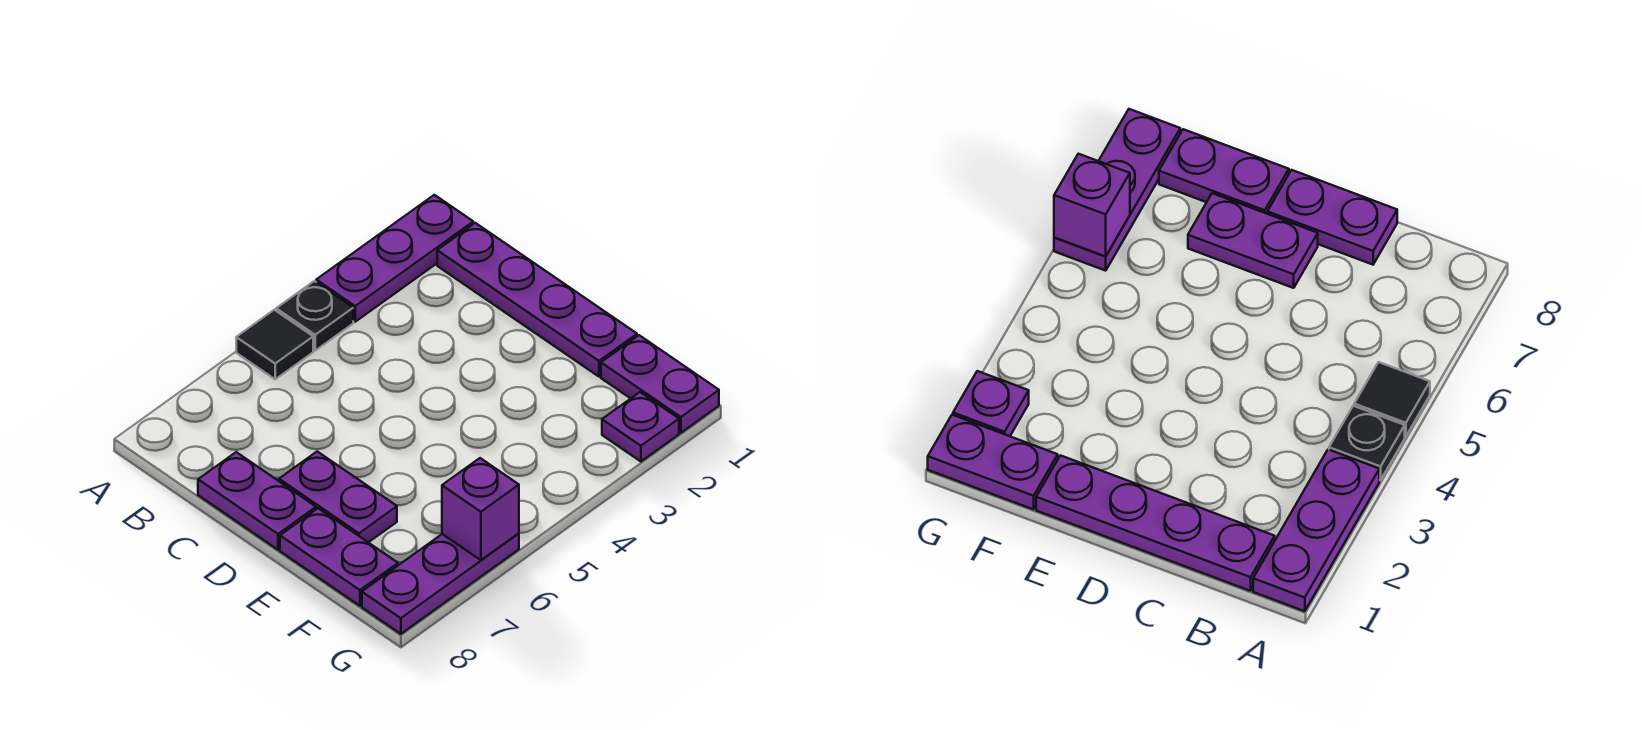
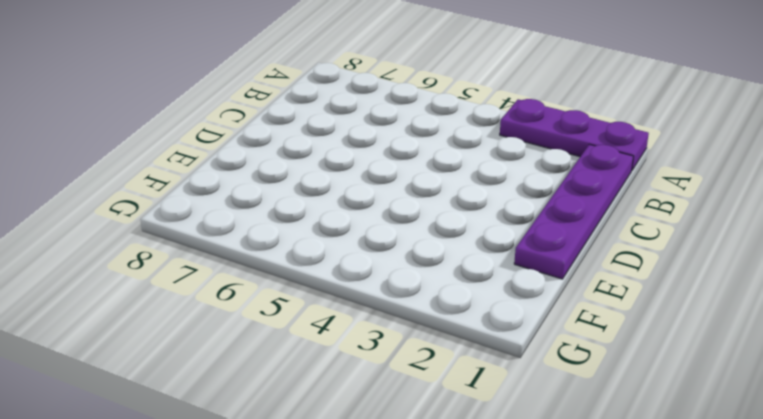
none -> black plate A4 level 1
none -> black tile A5 level 1

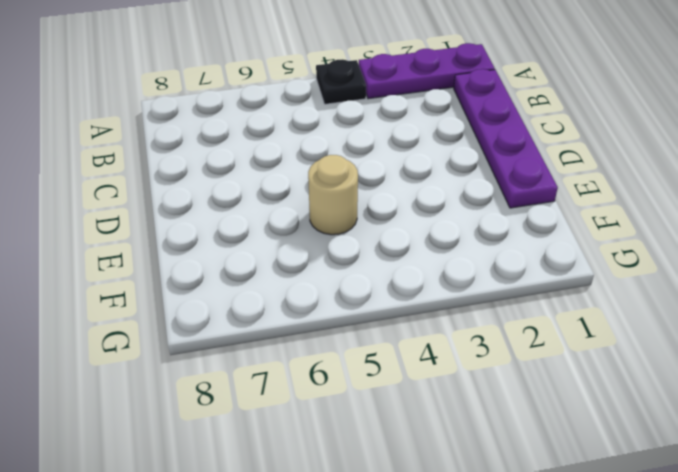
tan round brick E5 level 1 -> none
none -> black tile A5 level 1
none -> purple plate C8:D8 level 1

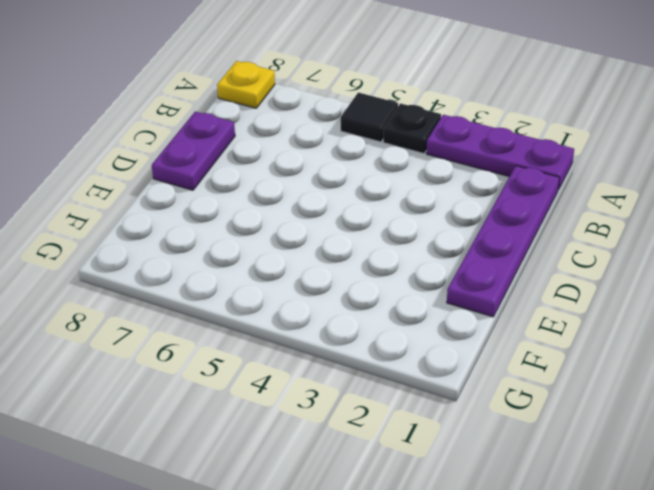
yellow plate A8 level 1 -> none
none -> purple plate D7:E7 level 1
none -> purple plate E8:F8 level 1

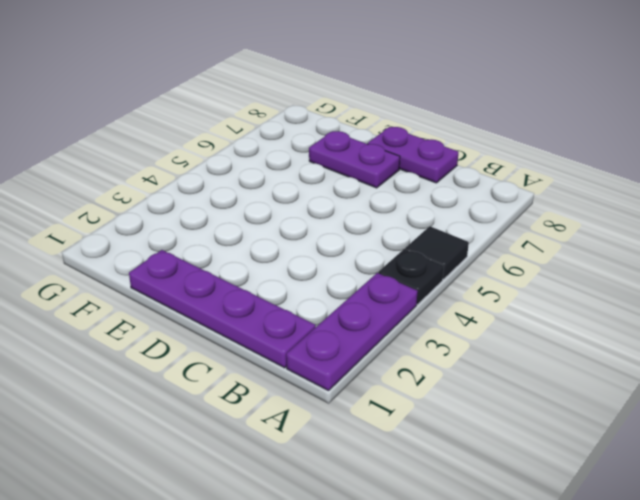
none -> purple plate E8:F8 level 1
none -> purple plate F1:G1 level 1

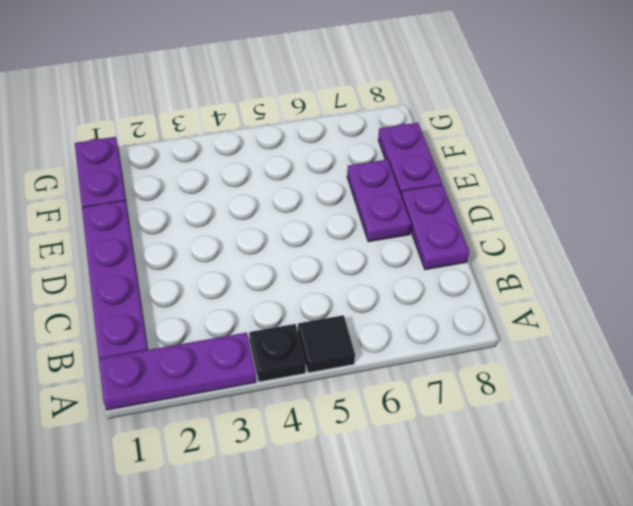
none -> purple plate G2 level 1
none -> purple plate G6:G8 level 1

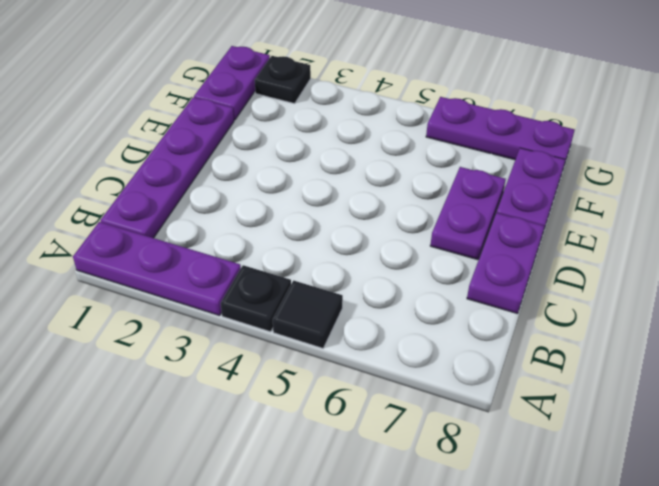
black plate G2 level 1 -> purple plate G2 level 1
none -> purple brick G6 level 2

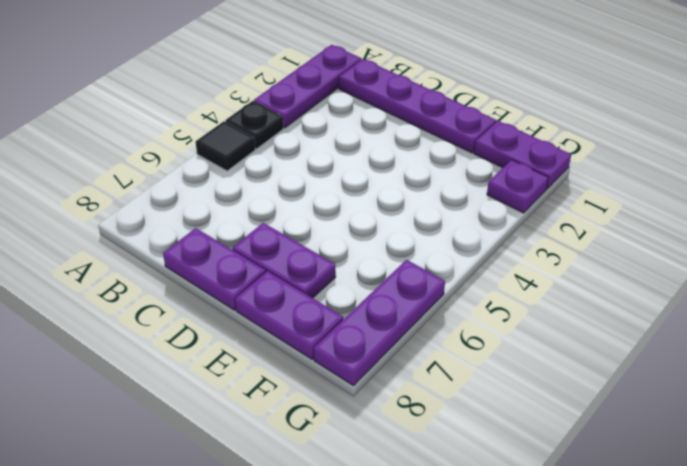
none -> purple brick G6 level 2

